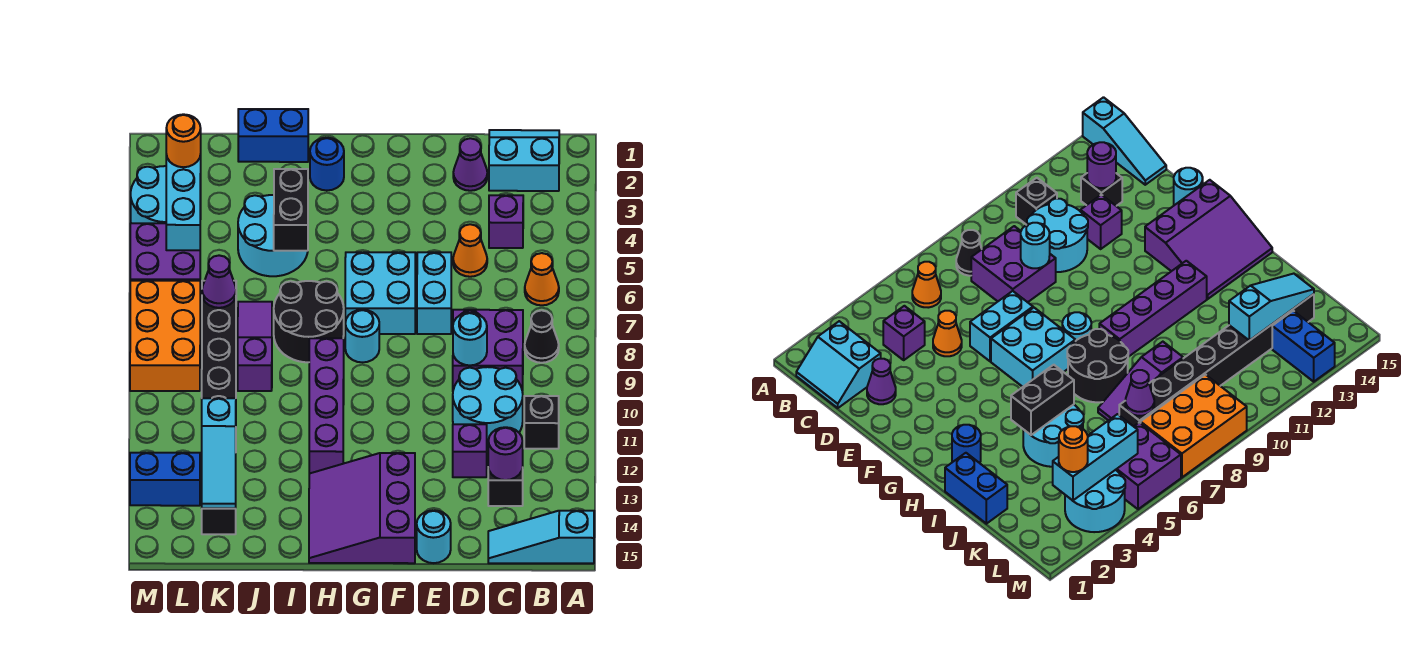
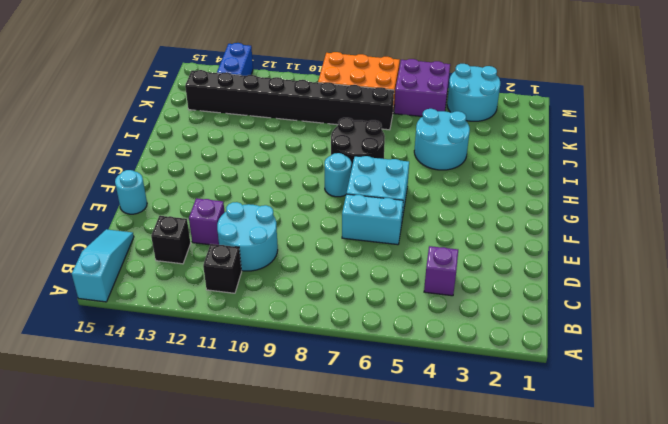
none -> cyan slope B1:C2 level 1 top 2
none -> orange cone B6 level 1
none -> black cone B8 level 1
none -> purple brick C8:D9 level 1

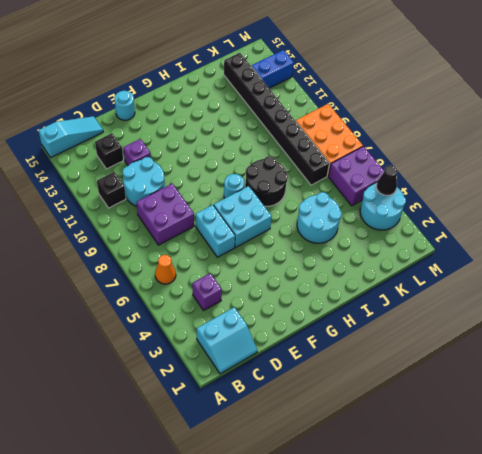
black cone M4 level 2 -> black cone B8 level 1
none -> purple cone D2 level 1
none -> orange cone D5 level 1
none -> purple slope F13:H15 level 1 top F
none -> blue round brick H2 level 1

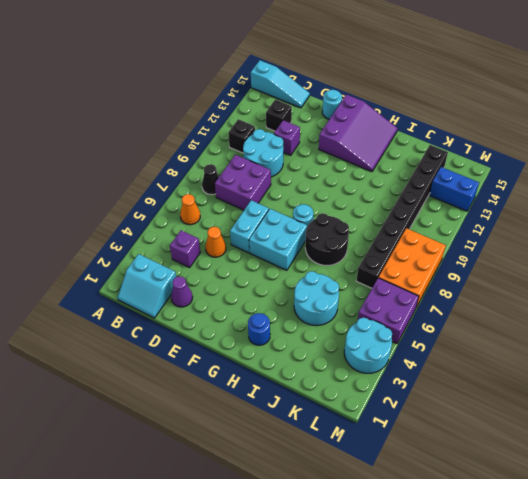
none -> purple brick H9:H12 level 1
none -> blue brick I1:J1 level 1
none -> purple slope J7:J9 level 1 top 9
none -> purple round brick C13 level 2

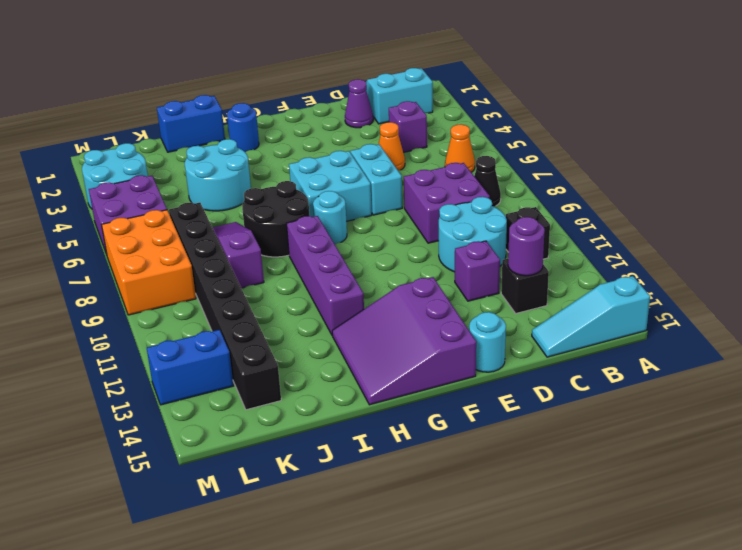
none -> cyan round brick D9 level 2
none -> black brick I4:I5 level 2
none -> purple cone K7 level 2
none -> cyan slope K12:K14 level 2 top 12

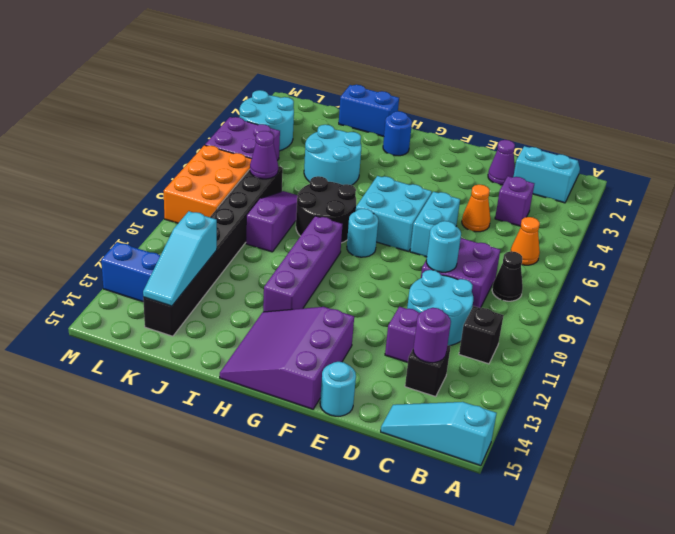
none -> black brick I4:I5 level 2
none -> cyan brick L3:L5 level 2
none -> orange round brick L3 level 3

